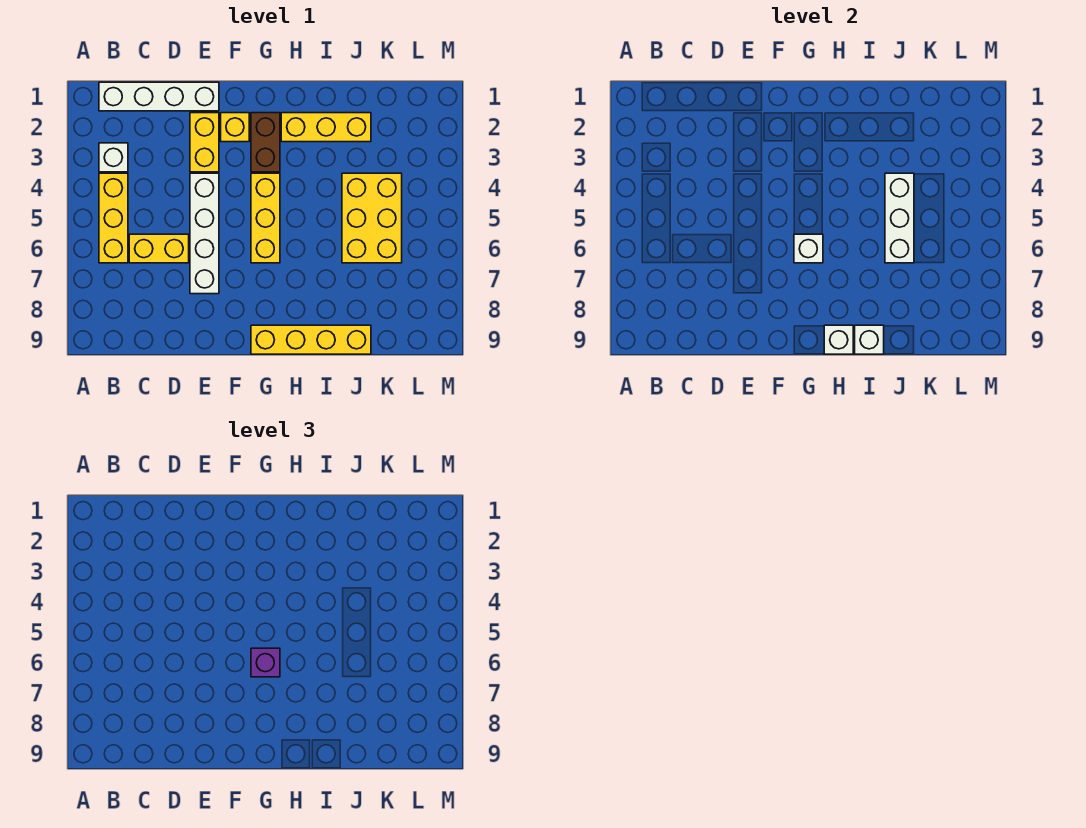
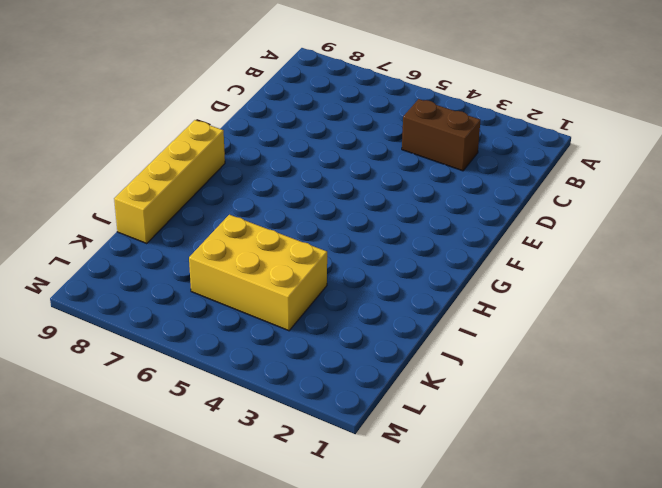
brown brick C3:C4 level 1 -> brown brick G2:G3 level 1
none -> white brick B1:E1 level 1
none -> white brick B3 level 1
none -> yellow brick B4:B6 level 1

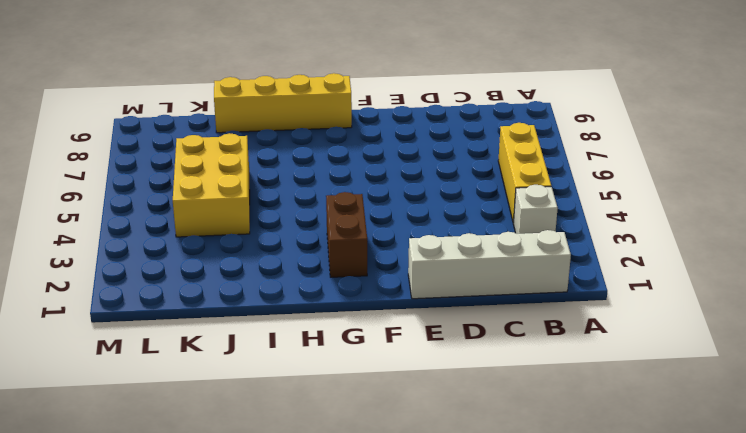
none -> yellow brick C6:D6 level 1
none -> yellow brick E2:E3 level 1
none -> white brick E4:E7 level 1

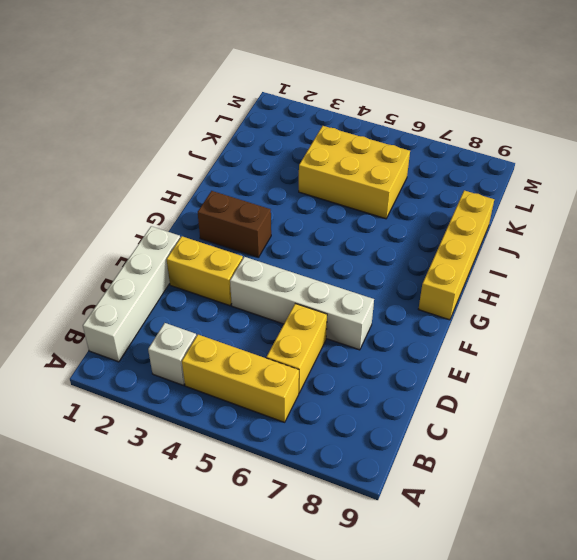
none -> yellow brick F2 level 1
none -> yellow brick G4:G6 level 1
none -> yellow brick H2:J2 level 1

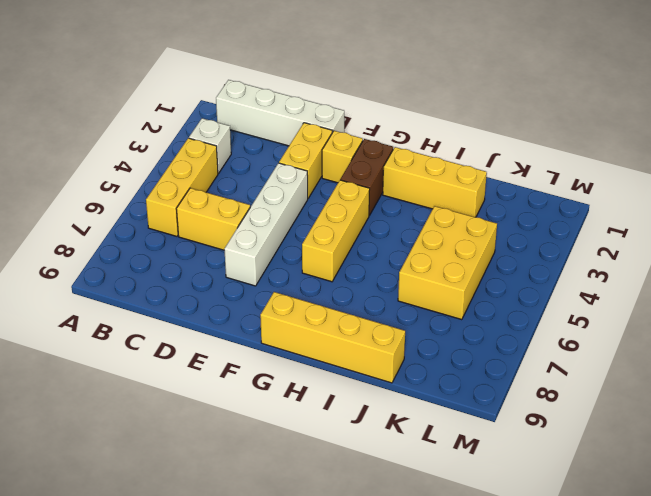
none -> white brick G6 level 2
none -> white brick H9 level 2
none -> white brick I9 level 2

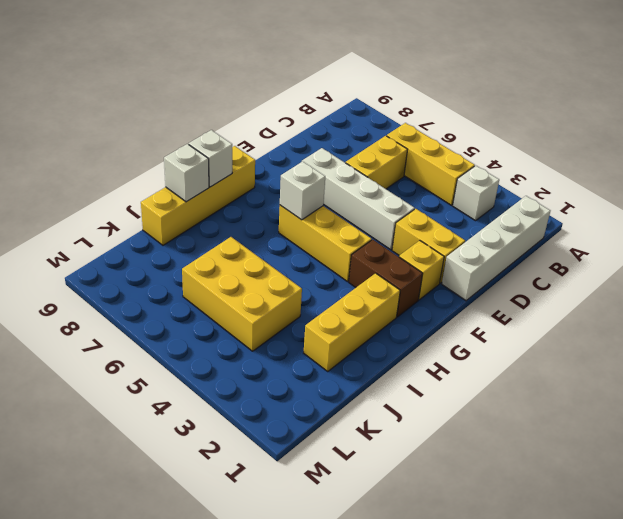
none -> white brick J4:J6 level 2
none -> purple brick G6 level 3

